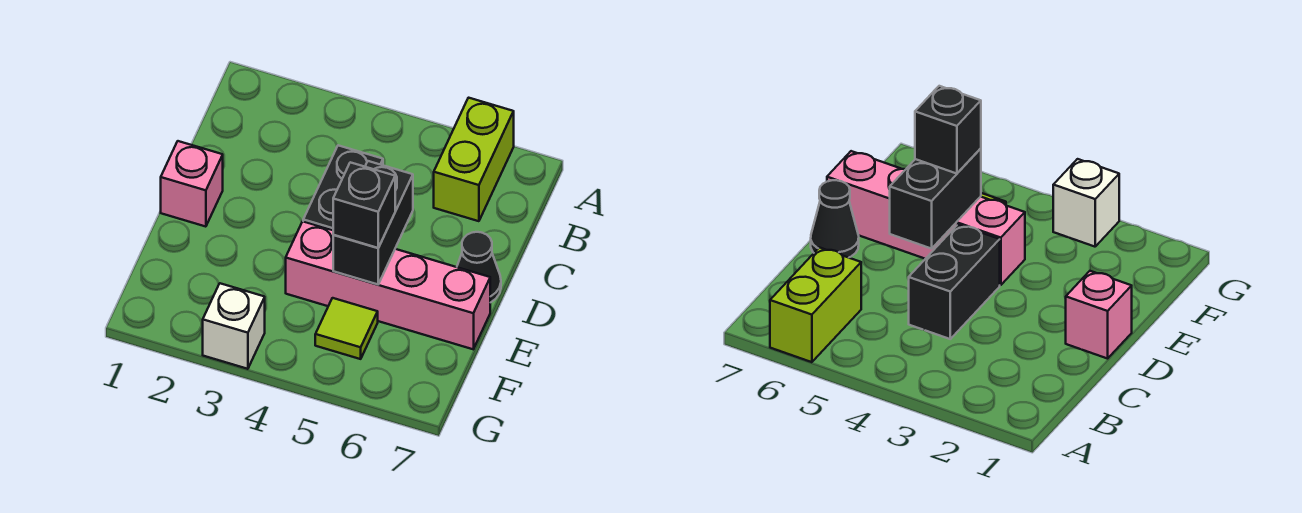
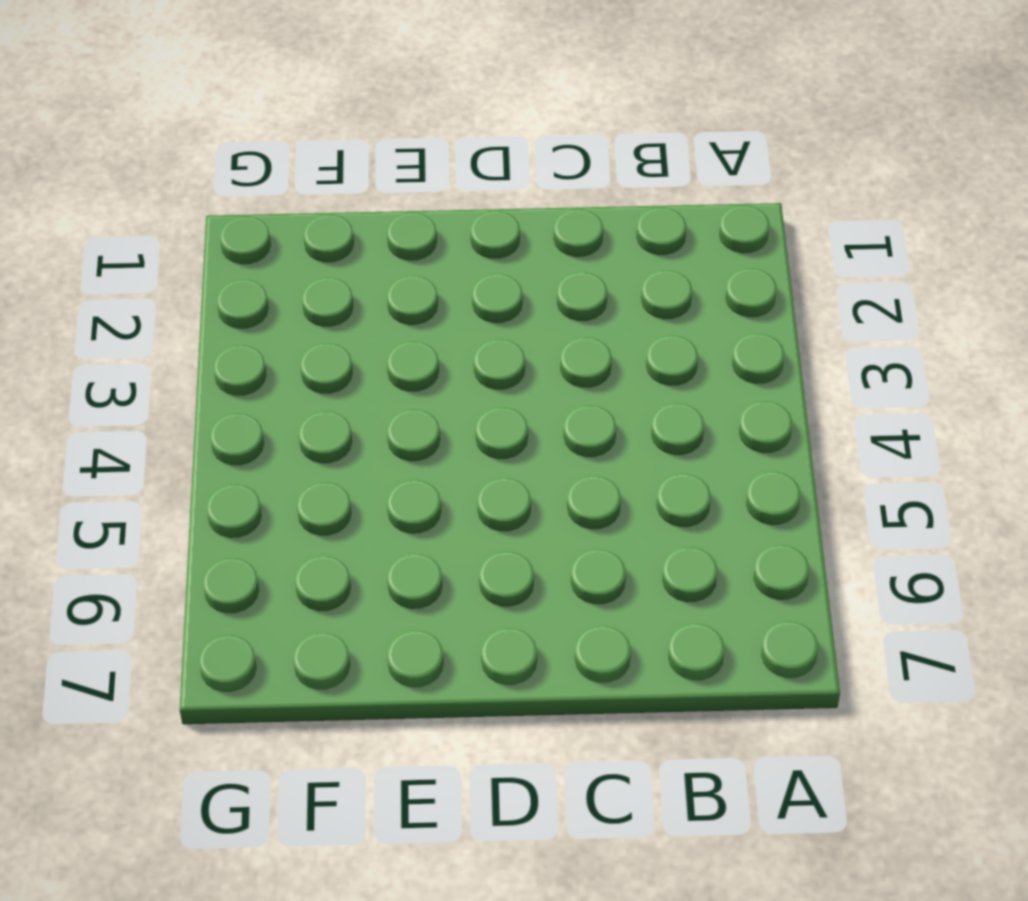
none -> lime brick A6:B6 level 1
none -> black brick C4:D4 level 1

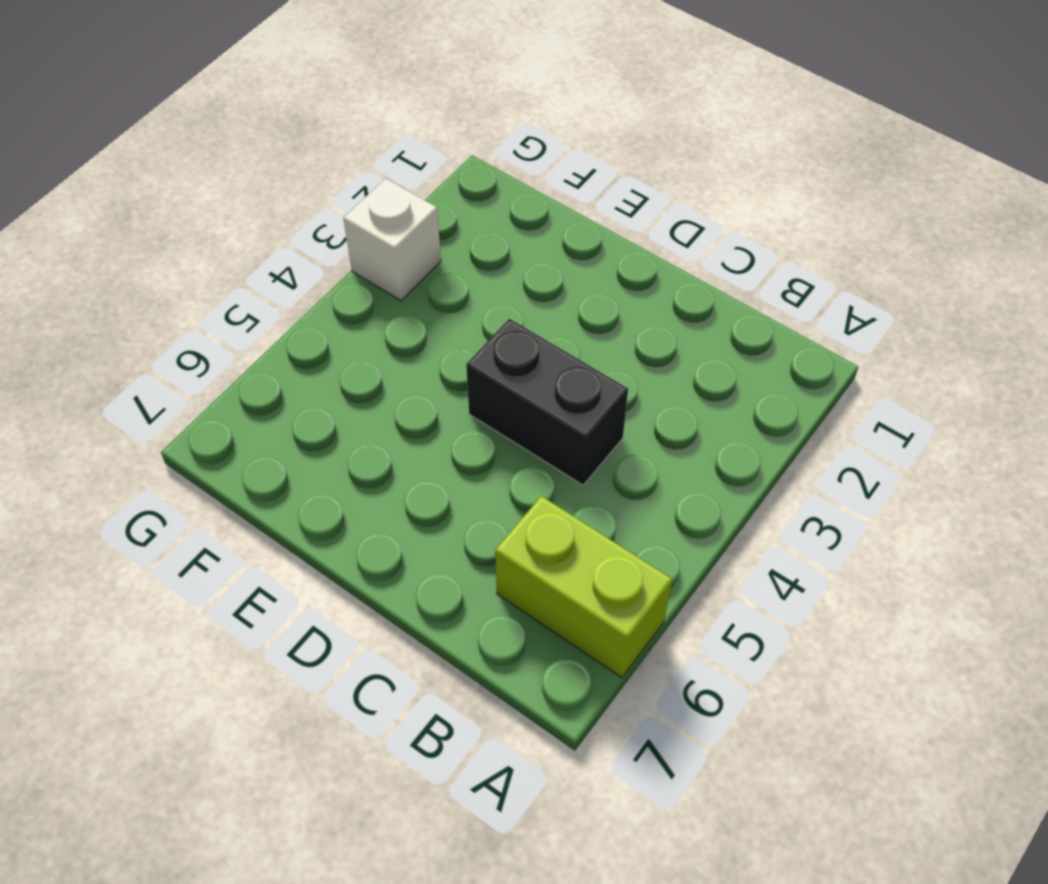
none -> pink brick D1 level 1
none -> black cone D7 level 1

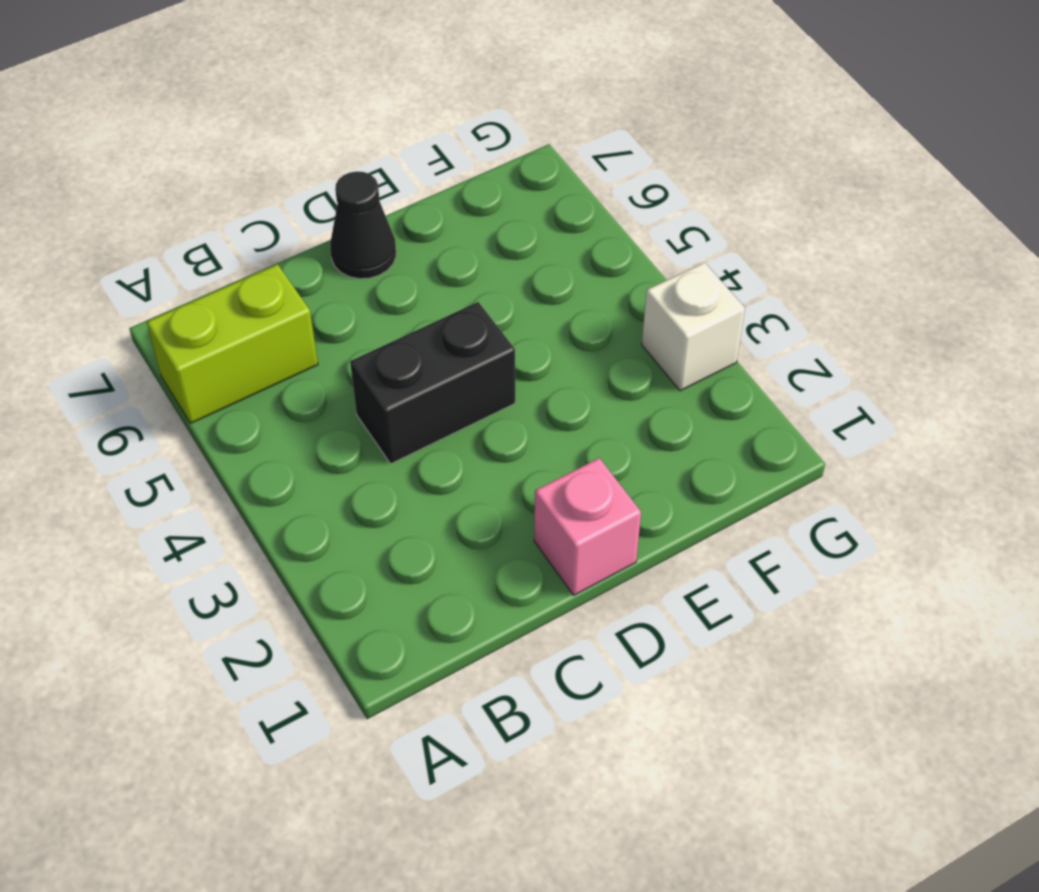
none -> pink brick E4:E7 level 1
none -> lime tile F5 level 1

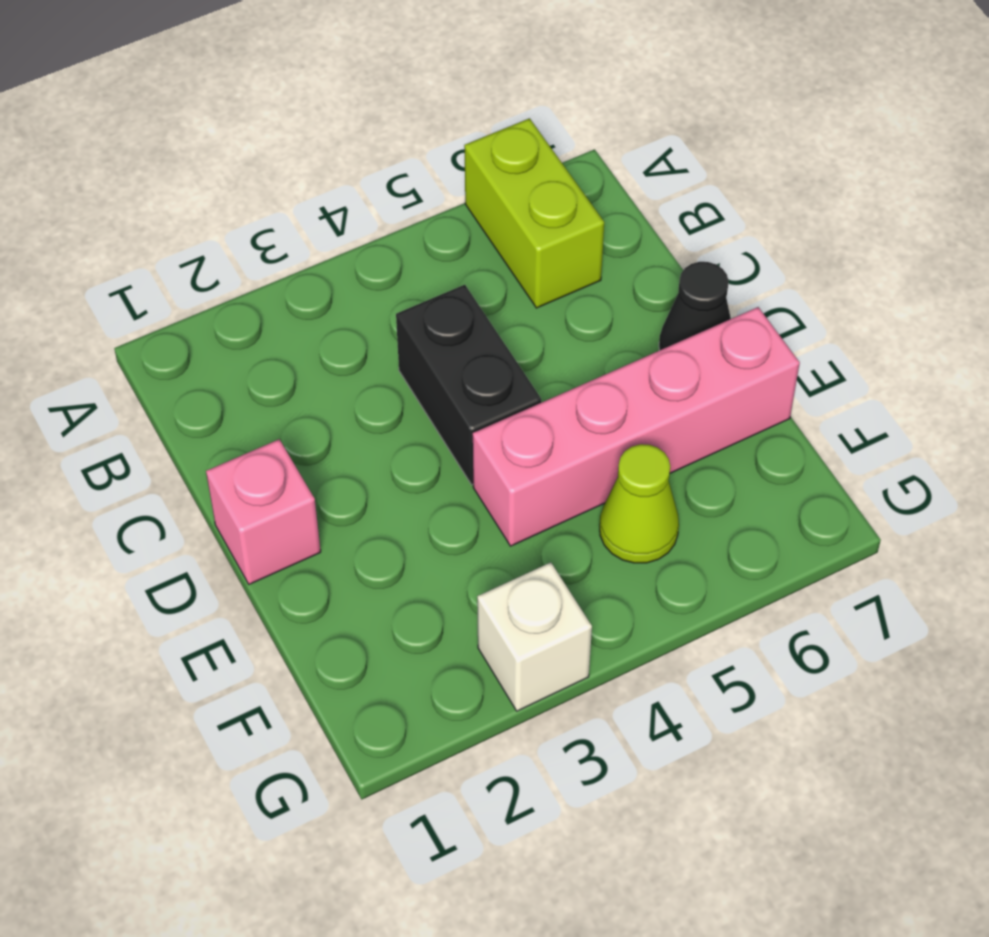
lime cone F5 level 1 -> lime tile F5 level 1
none -> black brick D5:E5 level 2
none -> black brick E5 level 3

